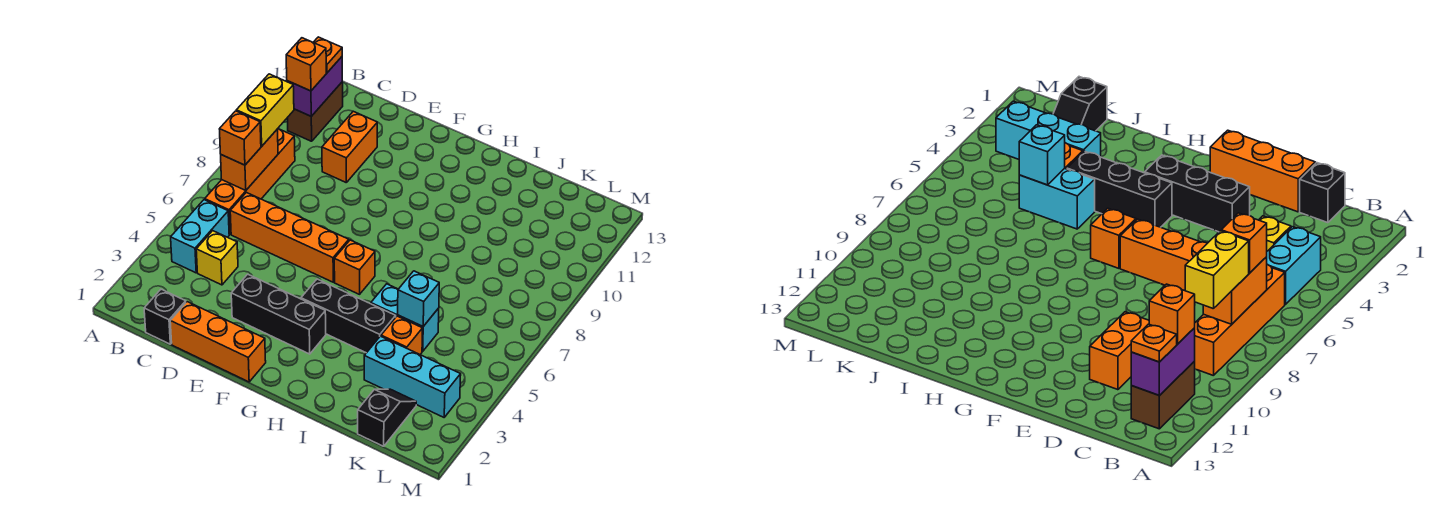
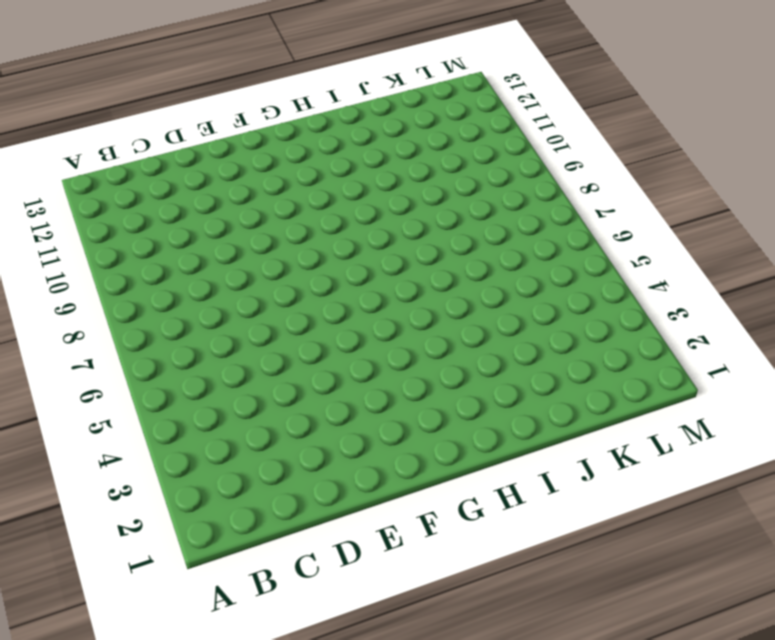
none -> cyan brick B4:B5 level 1
none -> orange brick B6:B9 level 1
none -> brown brick B11:B12 level 1

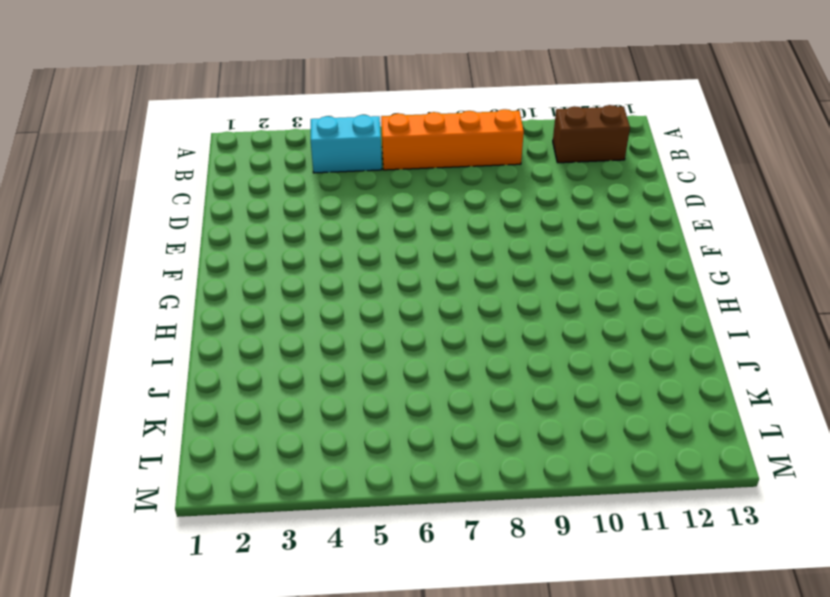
none -> black brick C1 level 1
none -> yellow brick C4 level 1
none -> orange brick C6:F6 level 1

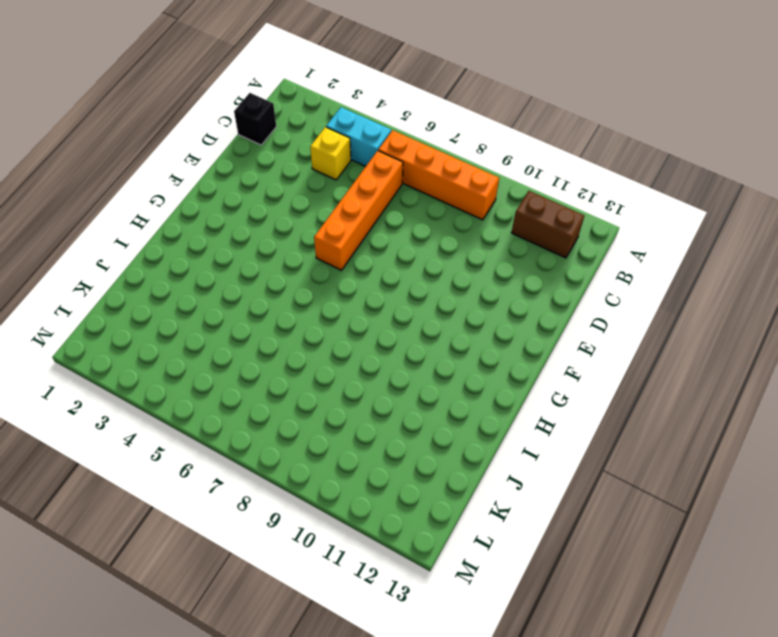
none -> orange brick D1:F1 level 1
none -> orange brick D10:D11 level 1
none -> black brick E3:G3 level 1

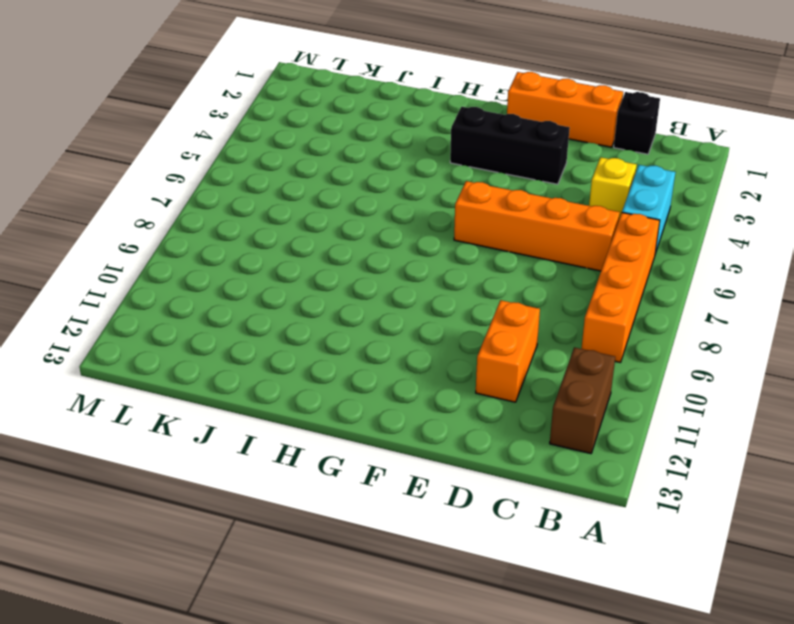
none -> black brick G4:I4 level 1
none -> orange brick G6 level 1
none -> cyan brick I5:J5 level 1

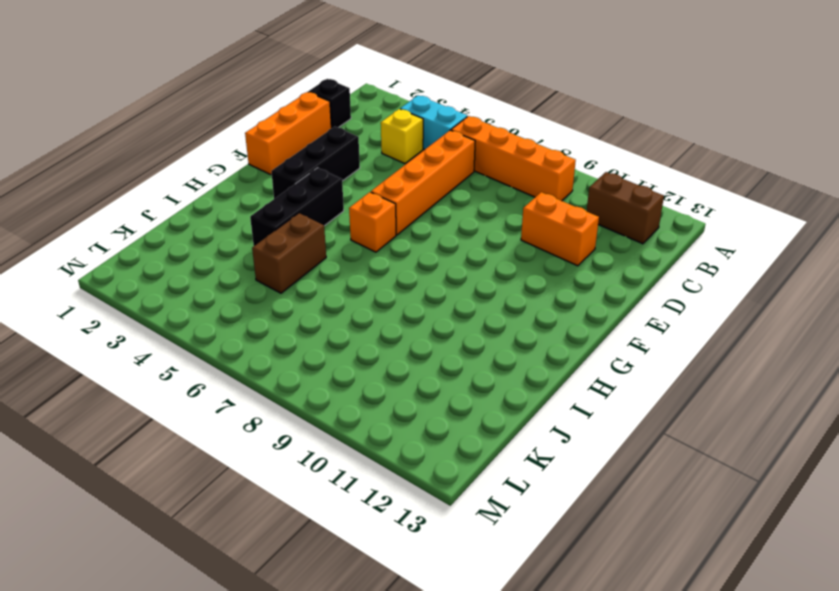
brown brick I5:J5 level 1 -> cyan brick I5:J5 level 1
none -> cyan brick J3:L3 level 1
none -> orange brick J4 level 1
none -> black slope K1:K2 level 1 top 1

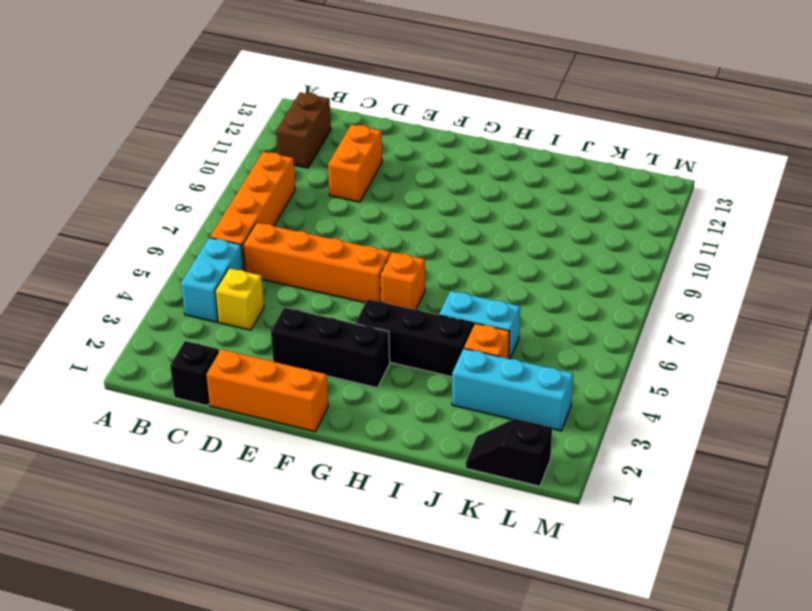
black slope K1:L1 level 1 top L -> black slope K1:K2 level 1 top 1
none -> orange brick B7:B8 level 2
none -> purple brick B11:B12 level 2
none -> cyan brick J5 level 2

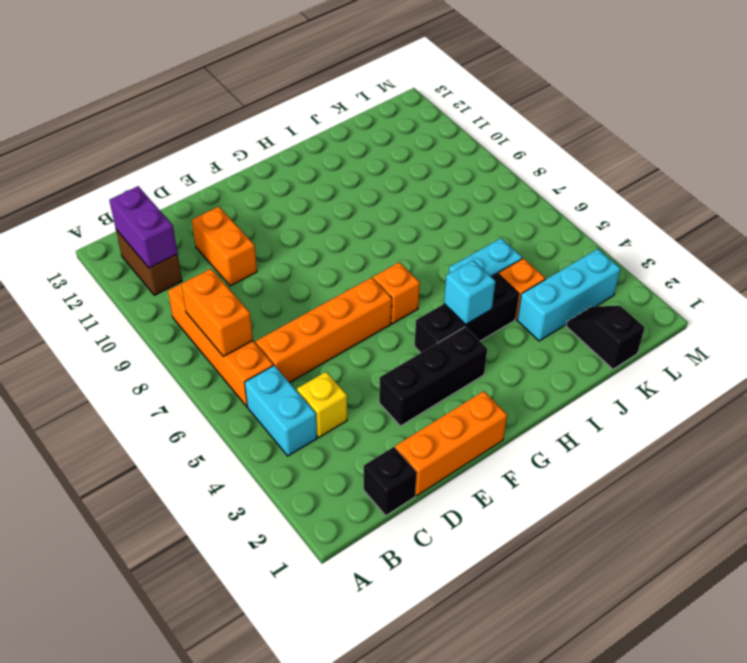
cyan brick H4 level 2 -> cyan brick J5 level 2
none -> orange brick B7 level 3
none -> yellow brick B8:B9 level 3
none -> orange brick B11 level 3

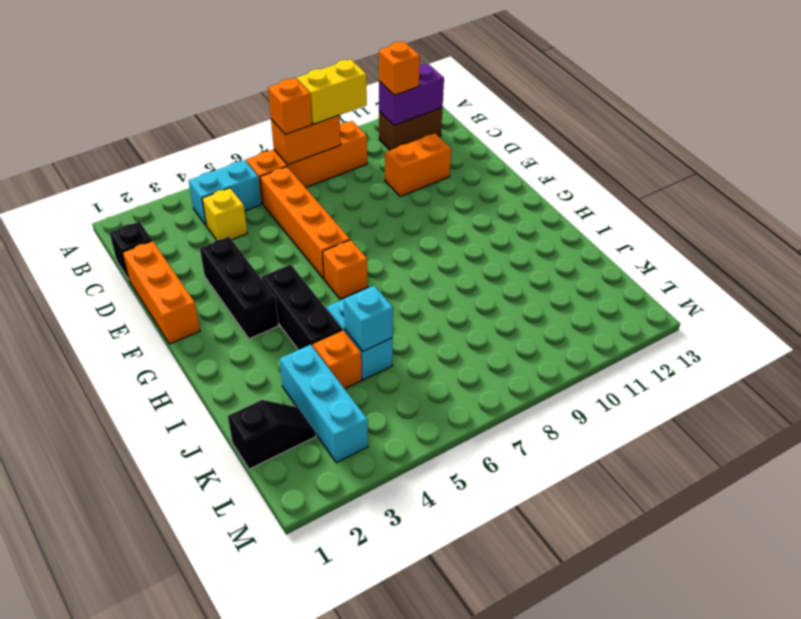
none -> orange plate B12 level 3

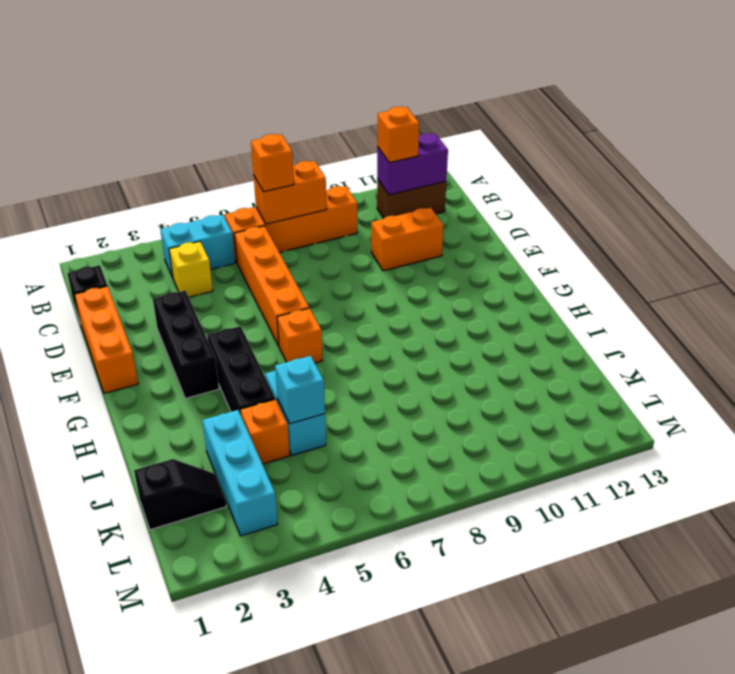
none -> yellow brick B8:B9 level 3
none -> orange plate B12 level 3

